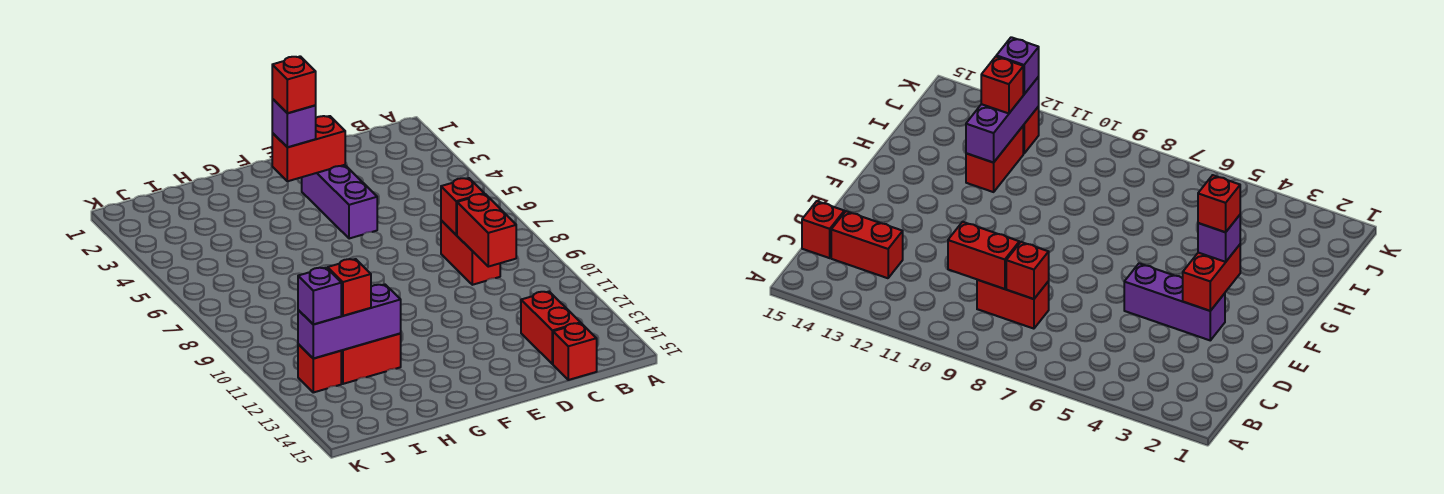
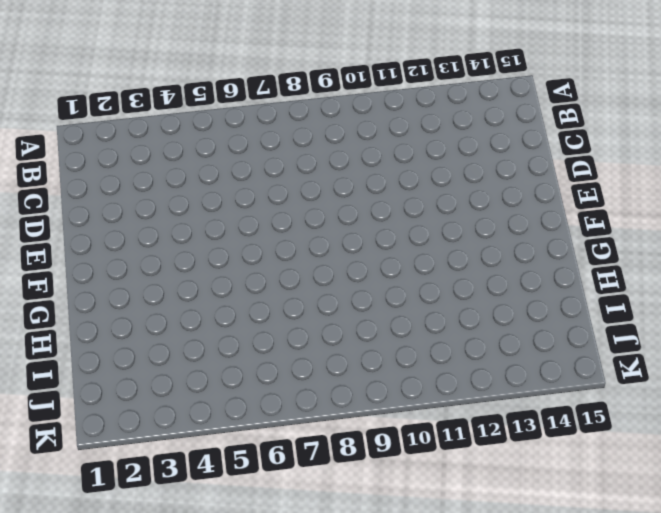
none -> red brick C8:C9 level 1
none -> red brick C13:C14 level 1
none -> red brick C15 level 1

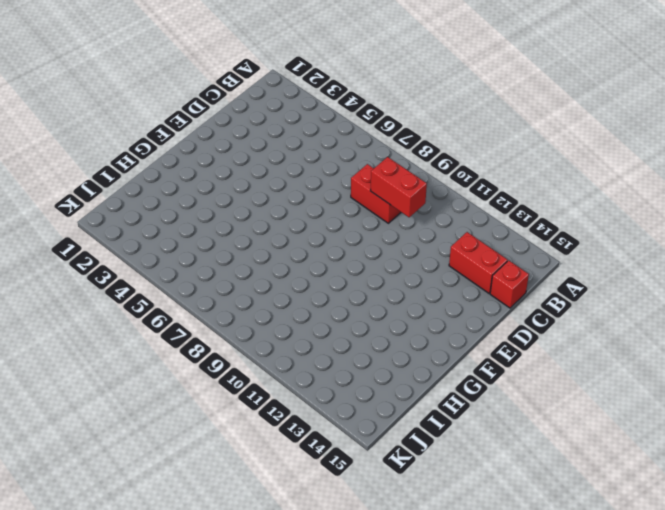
none -> purple brick E3:E5 level 1
none -> red brick H12:I12 level 1
none -> red brick J12 level 1

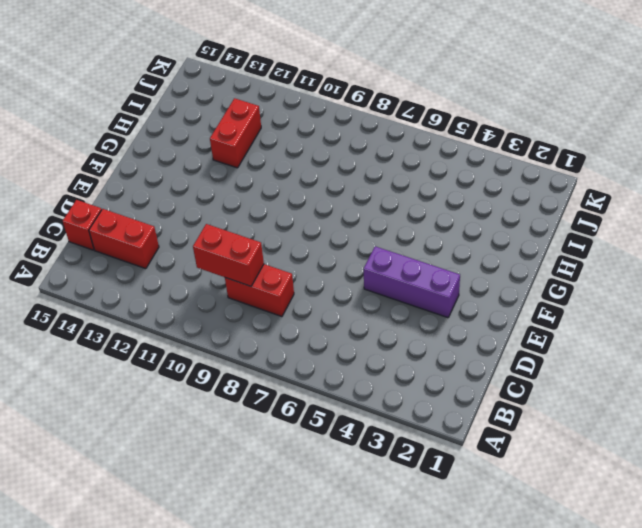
none -> red brick J12 level 1
none -> red brick C8 level 2
none -> red brick E3:F3 level 2

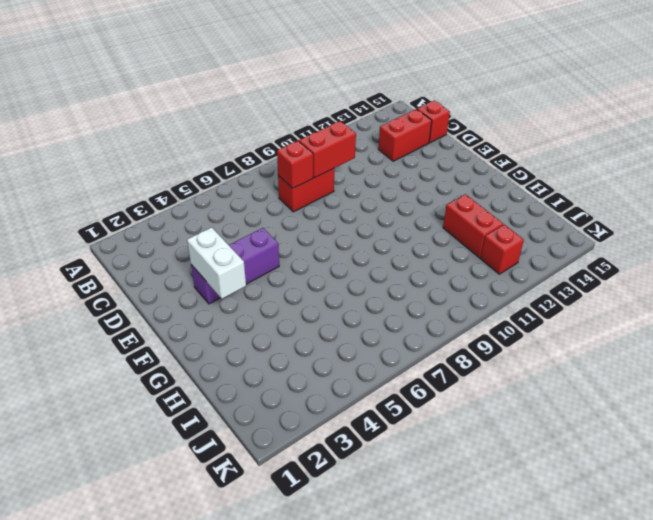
white brick E3:F3 level 2 -> red brick E3:F3 level 2
none -> purple brick H12:J12 level 2
none -> purple brick F3 level 3
none -> red brick I12 level 3

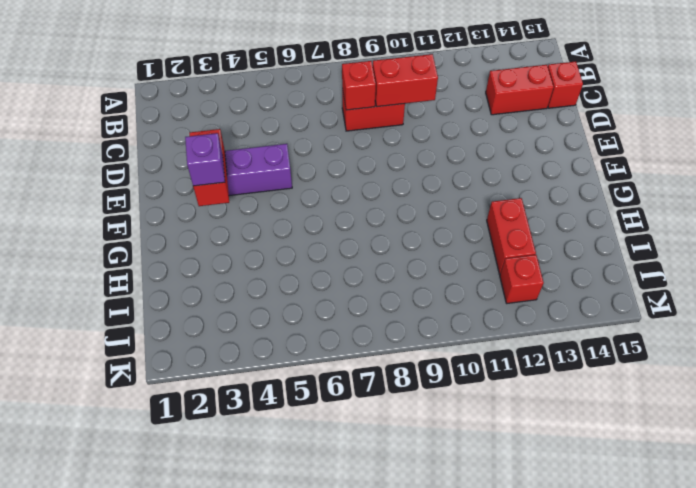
none -> purple brick H12:J12 level 2
none -> red brick I12 level 3
none -> purple brick J12 level 3

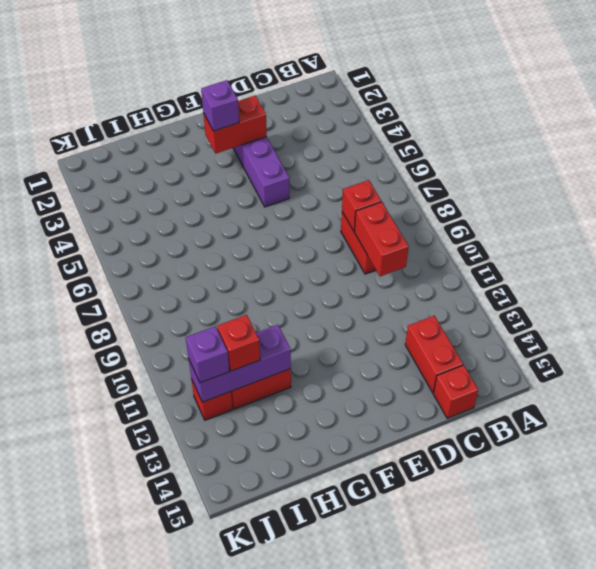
none -> red brick F3 level 4

